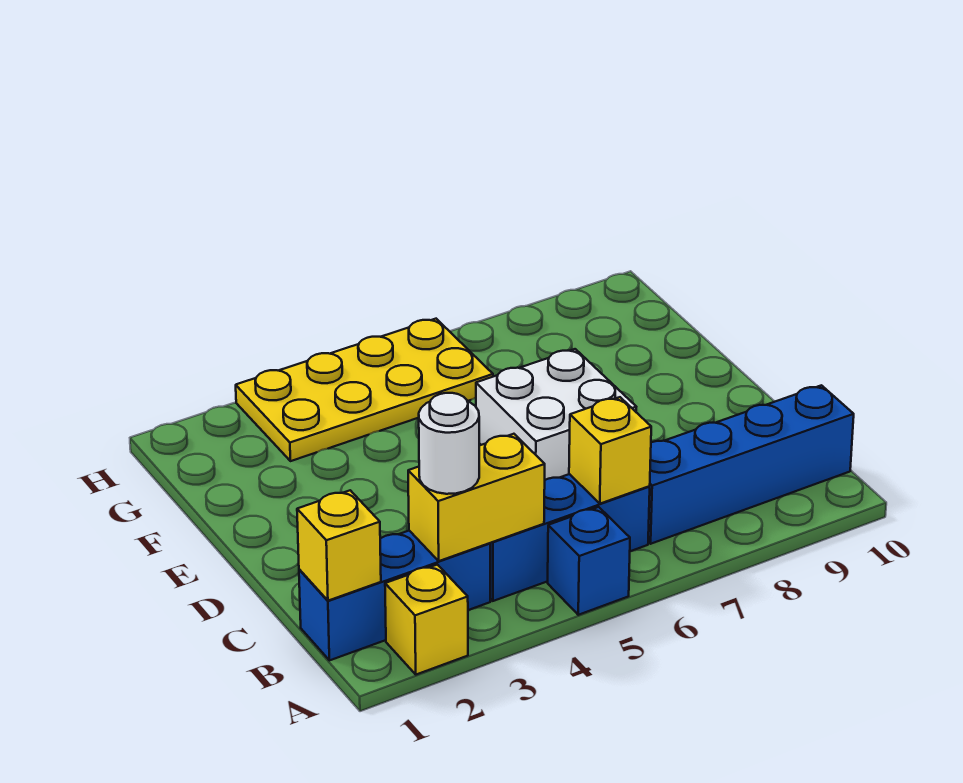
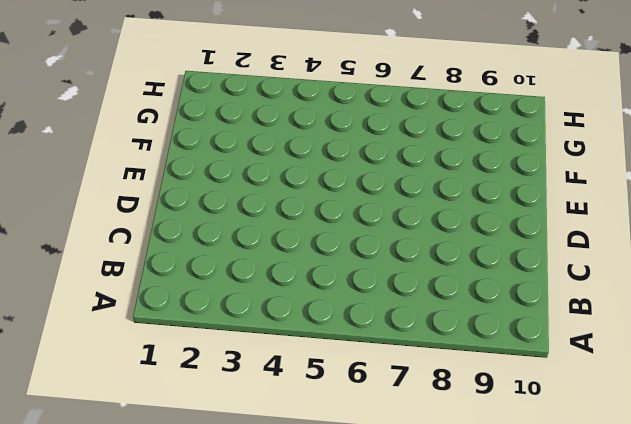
none -> yellow brick A2 level 1
none -> blue brick A5 level 1

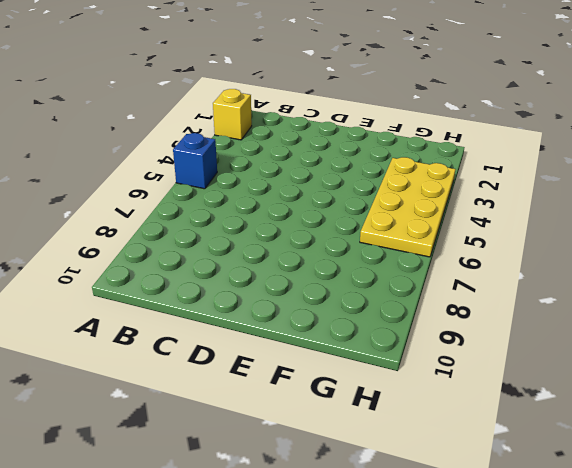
none -> blue brick B1:B3 level 1
none -> blue brick B4:B6 level 1

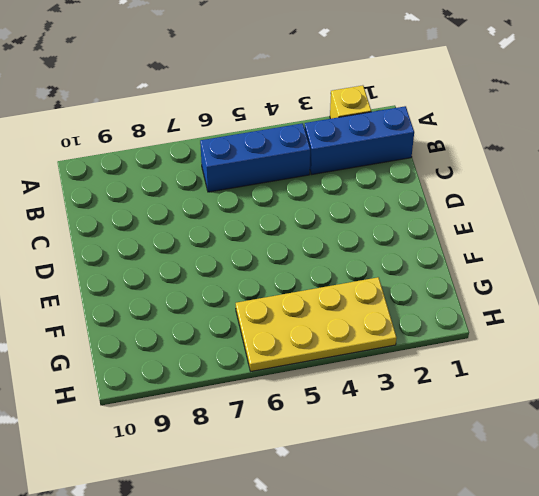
none -> blue brick A5 level 1
none -> blue brick B7:B10 level 1

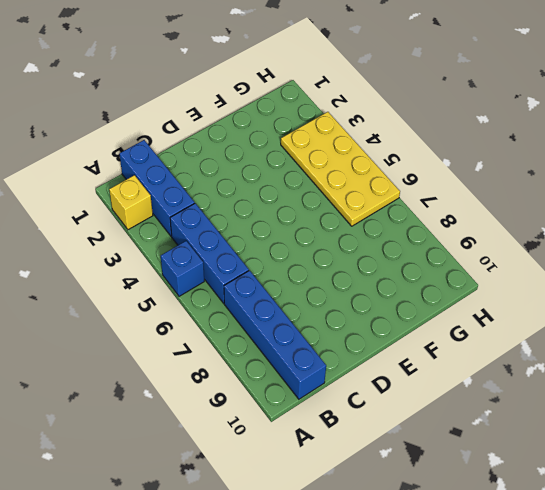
none -> white brick D6:E7 level 1
none -> yellow brick B1 level 2

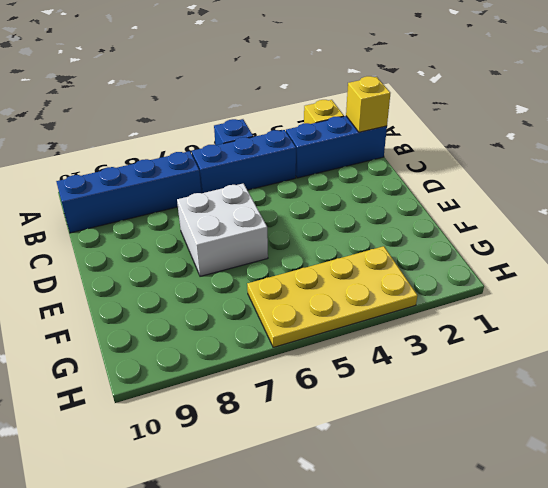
none -> yellow brick B3:B4 level 2
none -> yellow brick B6 level 2

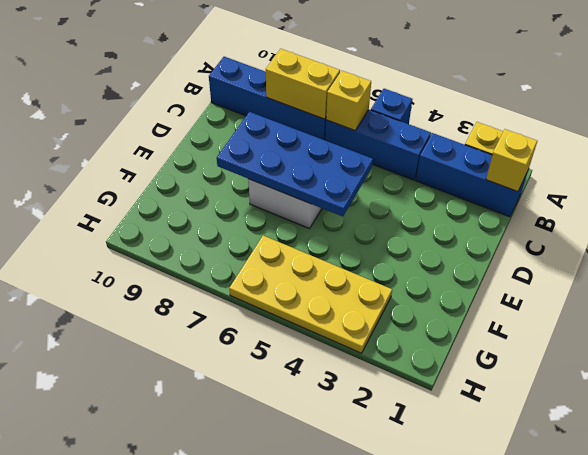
yellow brick B7:B8 level 2 -> yellow brick B3:B4 level 2
blue plate D5:E8 level 2 -> none
none -> white round brick B3 level 3

